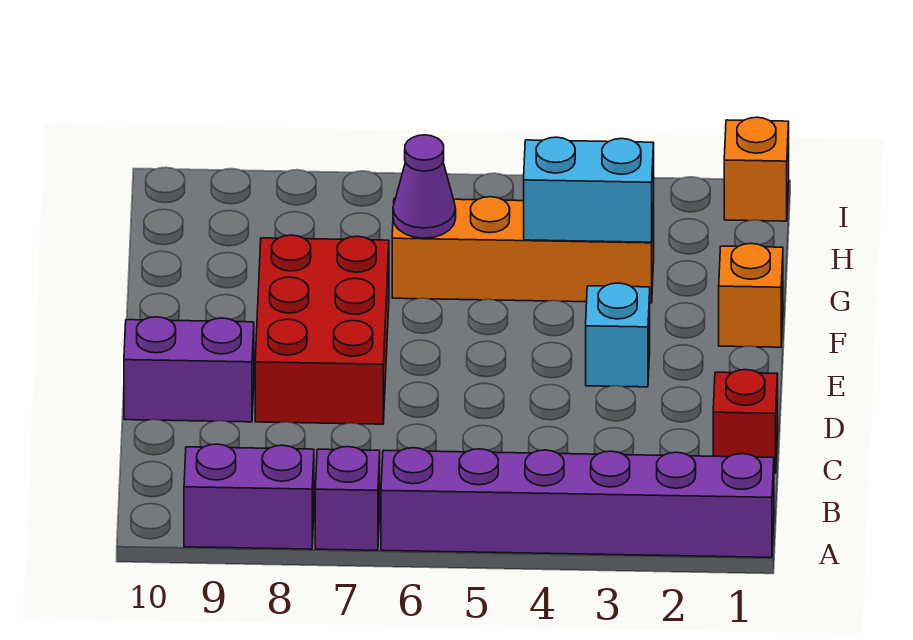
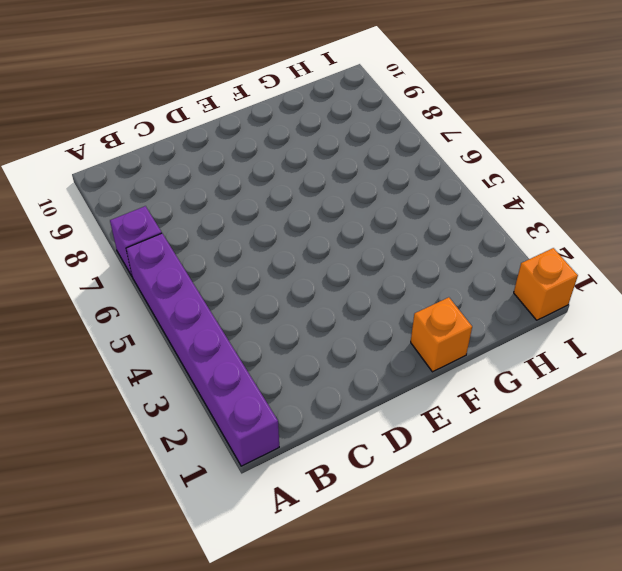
none -> purple brick A8:A9 level 1
none -> red brick C1 level 1
none -> red brick D7:F8 level 1

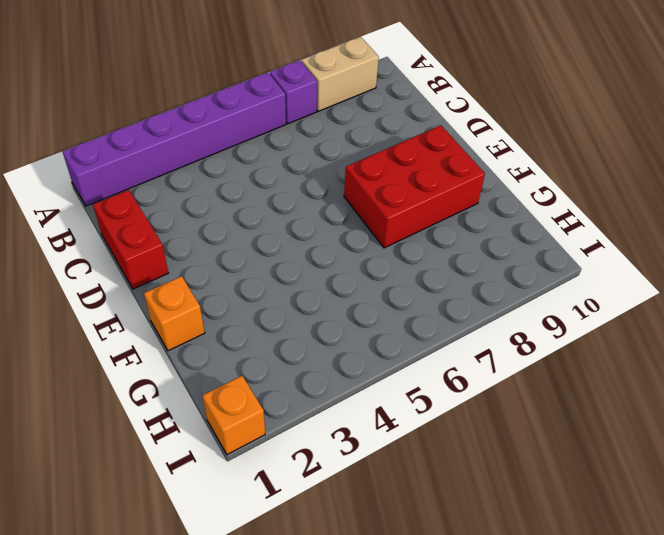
tan brick A8:A9 level 1 -> purple brick A8:A9 level 1
red brick C1:D1 level 1 -> red brick C1 level 1
red brick E7:F9 level 1 -> red brick D7:F8 level 1
none -> purple brick D9:D10 level 1
none -> cyan brick E3 level 1
none -> orange brick G3:G6 level 1

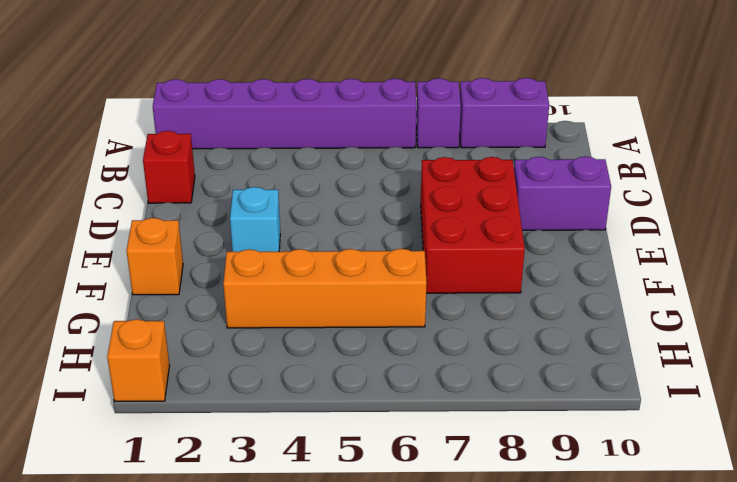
none -> cyan brick G3:G4 level 2
none -> purple cone G6 level 2

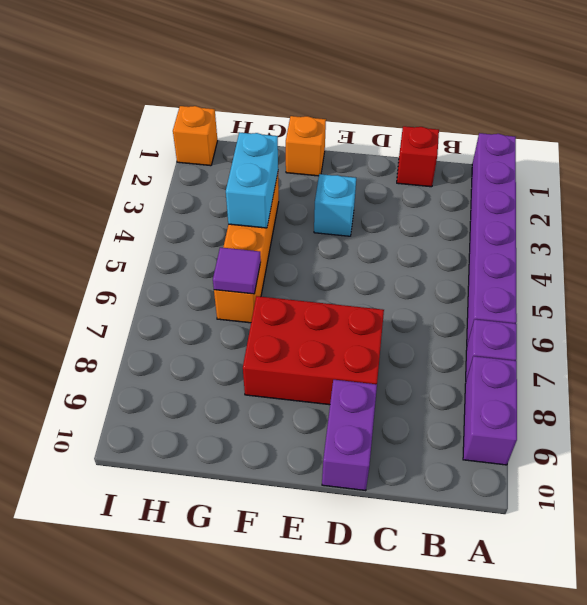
purple tile G6 level 2 -> purple cone G6 level 2

